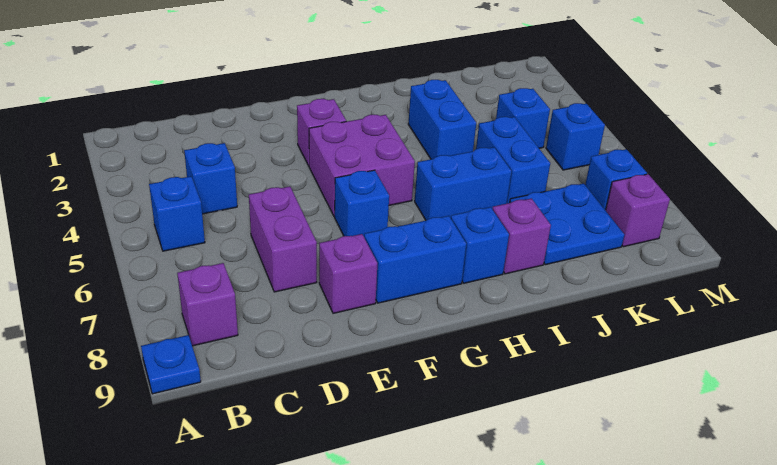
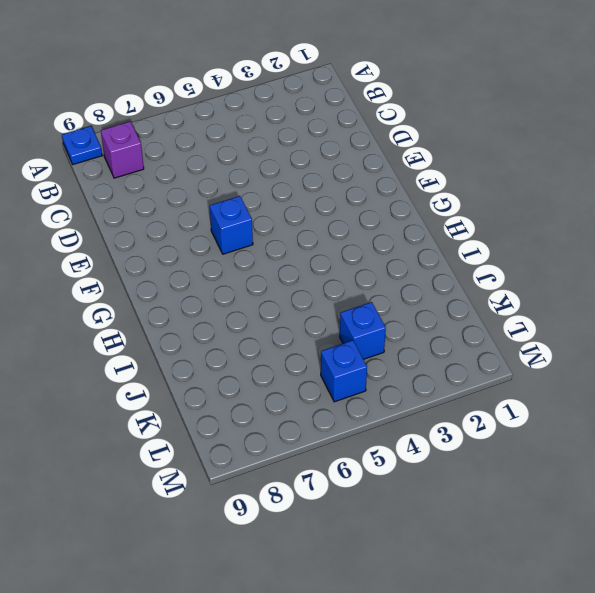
none -> blue brick B5 level 1
none -> blue brick C4 level 1
none -> purple brick D6:D7 level 1

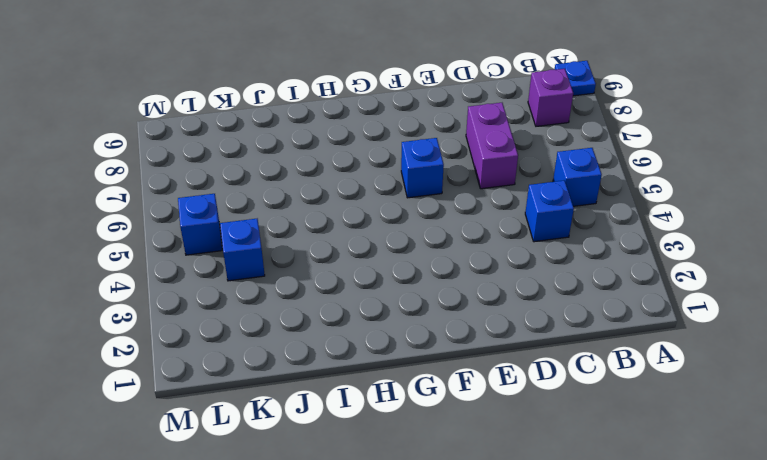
none -> purple brick E8 level 1
none -> purple brick F3 level 1
none -> purple brick F4:G5 level 1

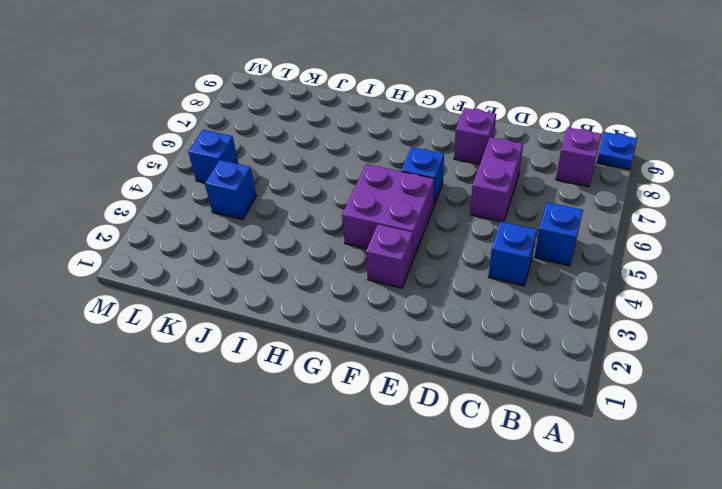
none -> blue brick F8:G8 level 1
none -> blue brick H6:I6 level 1
none -> blue brick H8 level 1

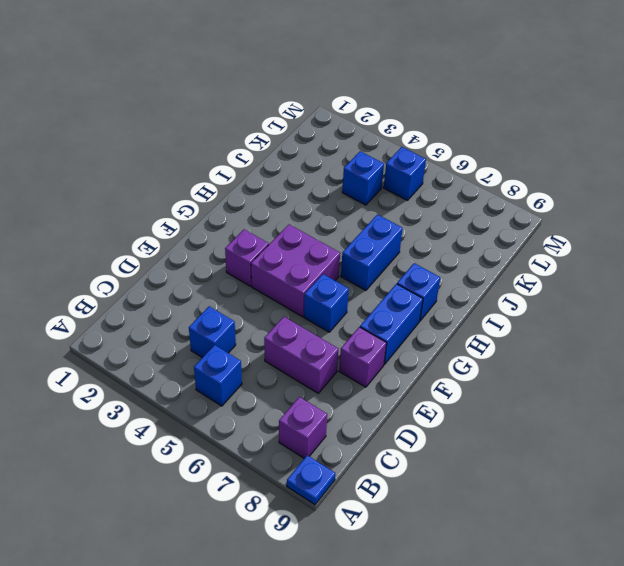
none -> blue brick I3:I4 level 1
none -> purple brick I8 level 1
none -> blue brick J5:J6 level 1

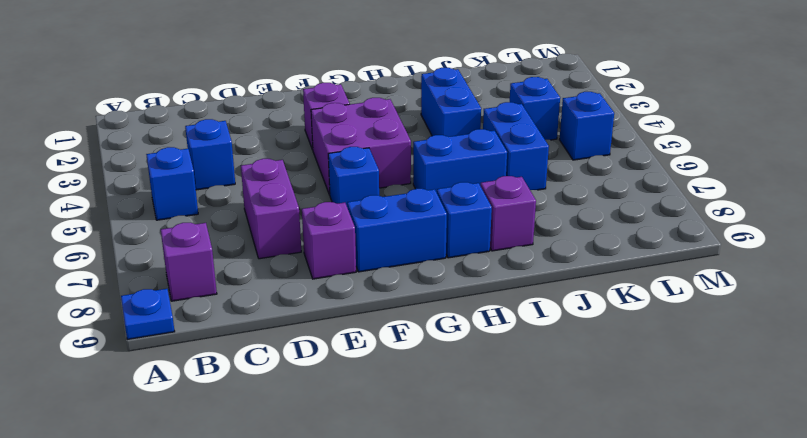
none -> blue plate J7:K8 level 1
none -> blue brick L7 level 1
none -> purple brick L8 level 1

